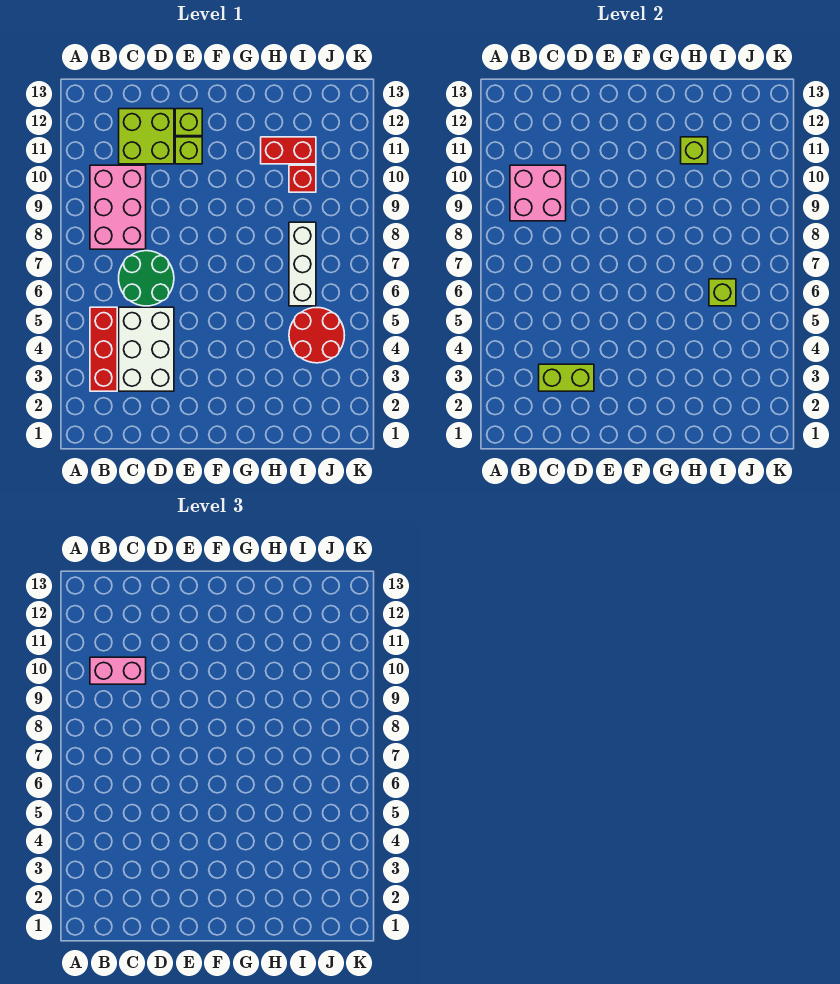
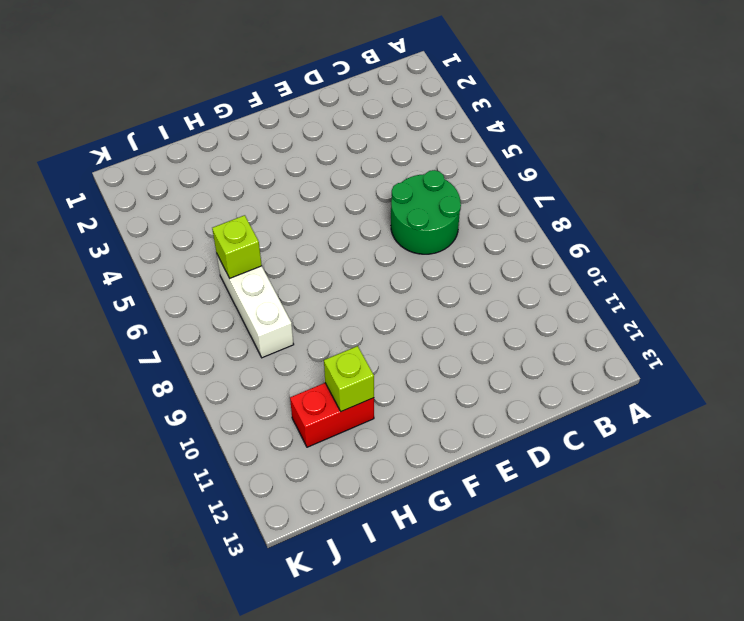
none -> red brick B3:B5 level 1
none -> pink brick B8:C10 level 1
none -> white brick C3:D5 level 1

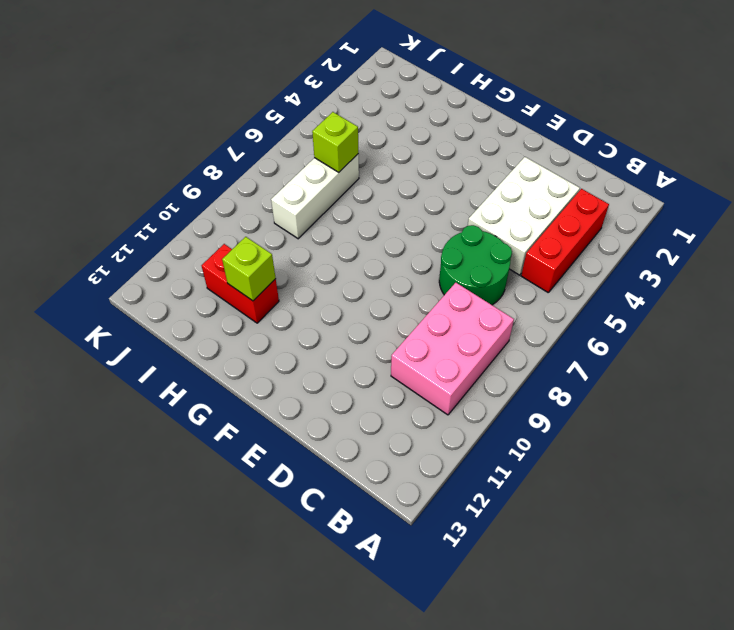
none -> lime brick C11:D12 level 1
none -> lime brick E11 level 1
none -> lime brick E12 level 1

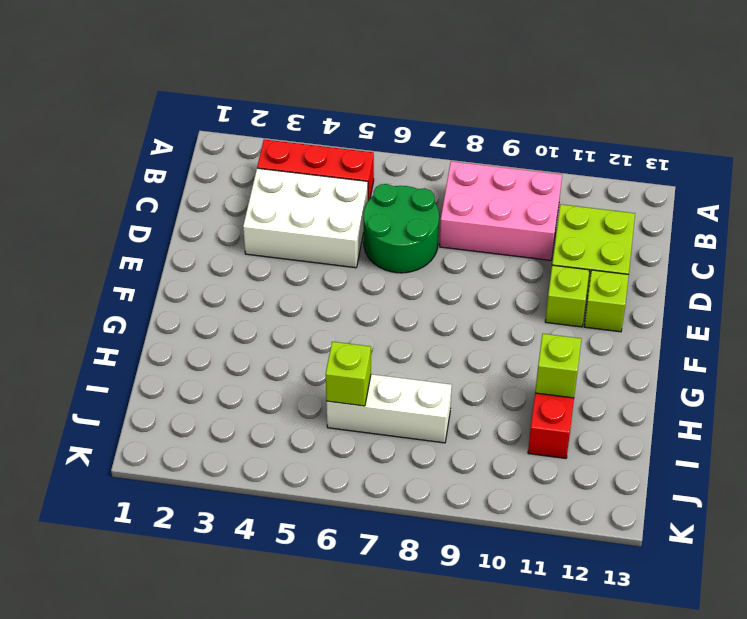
none -> red round brick I4:J5 level 1
none -> red brick I10 level 1
none -> pink brick B9:C10 level 2

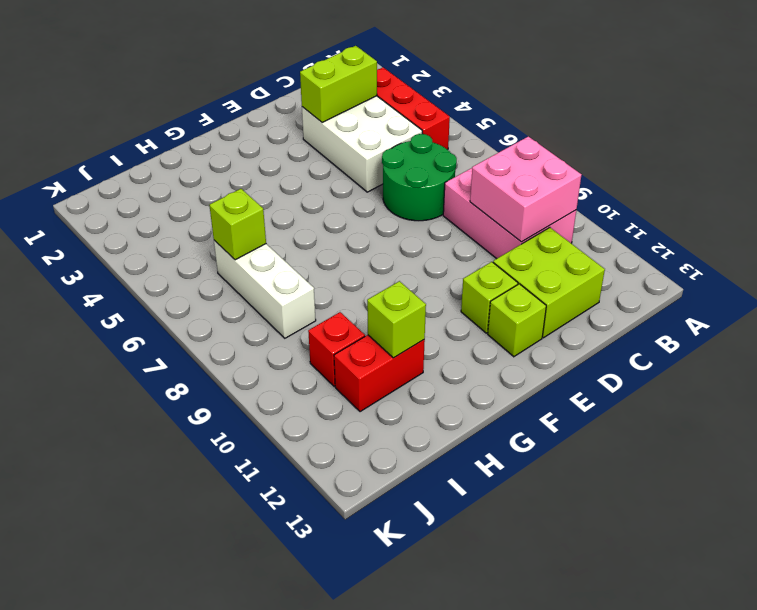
none -> red round brick I4:J5 level 1
none -> pink brick B10:C10 level 3

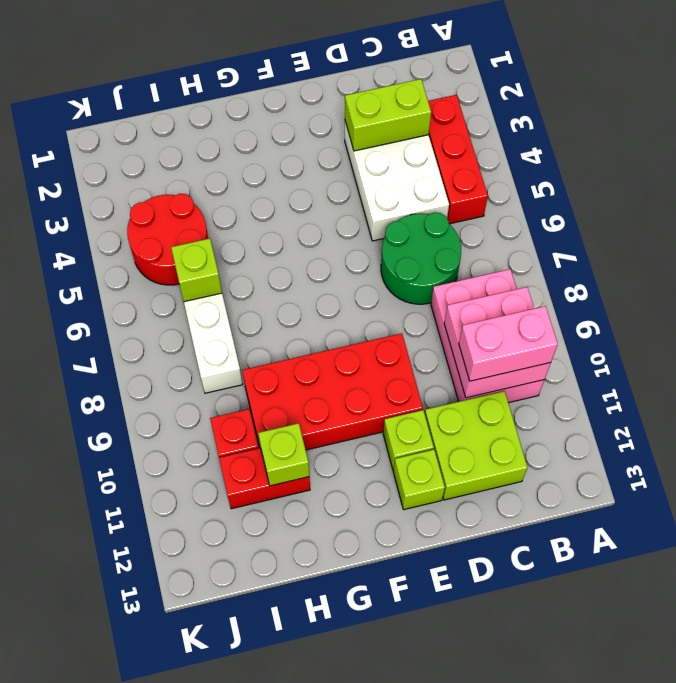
red brick E9:H10 level 1 -> none

